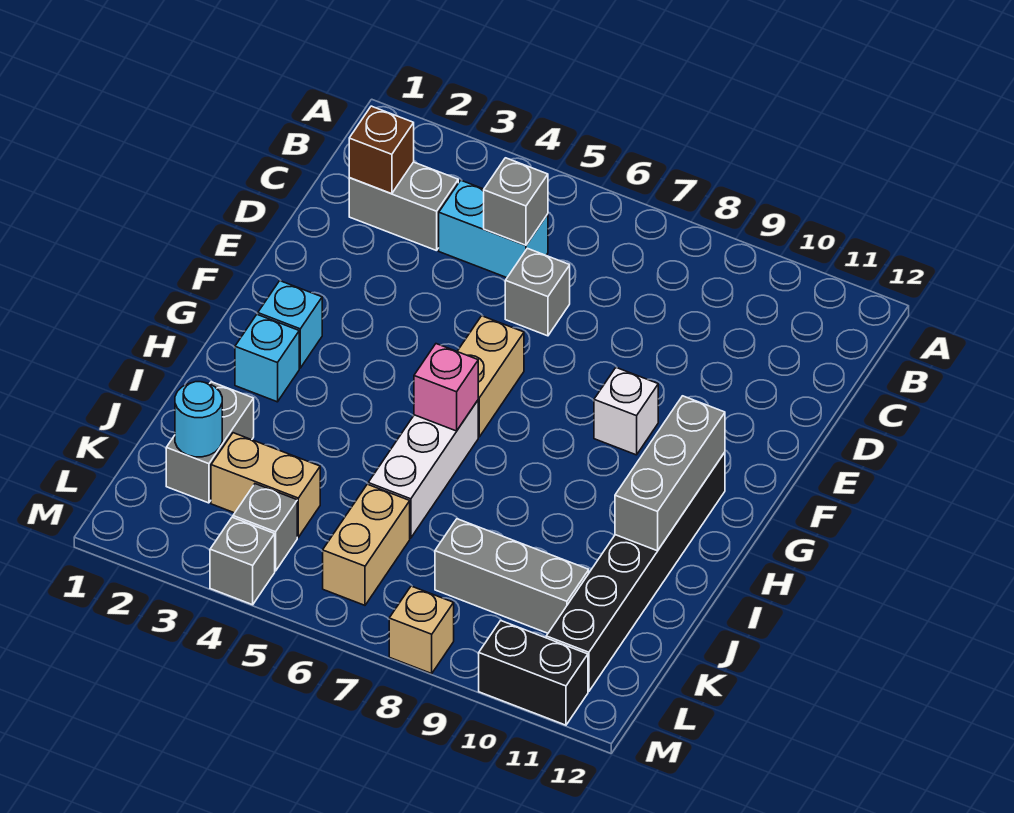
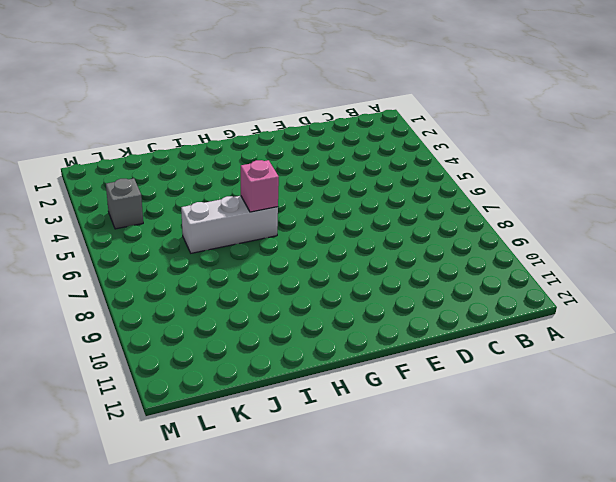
none -> grey brick C2:C3 level 1
none -> cyan brick C4:C5 level 1
none -> grey brick D6 level 1

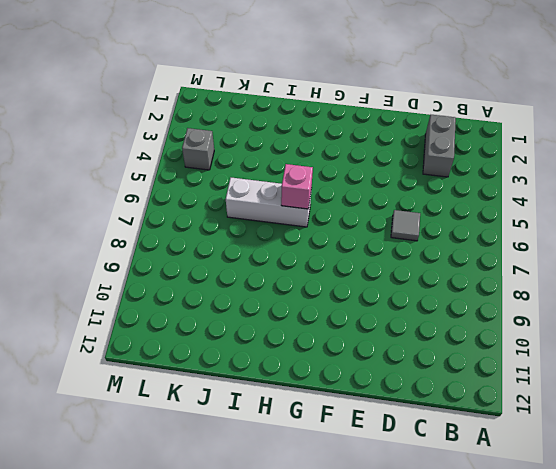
grey tile D6 level 1 -> grey brick D6 level 1
none -> cyan brick C4:C5 level 1
none -> tan brick F6:G6 level 1
none -> white brick F9 level 1

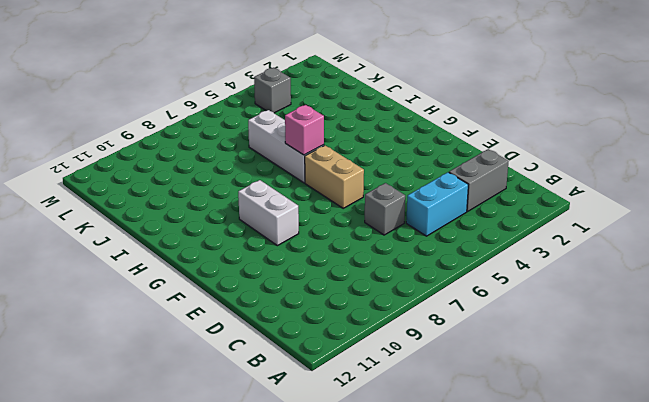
white brick F9:G9 level 1 -> white brick F9 level 1
none -> cyan brick G2 level 1
none -> black brick G11:L11 level 1
none -> cyan brick H2 level 1

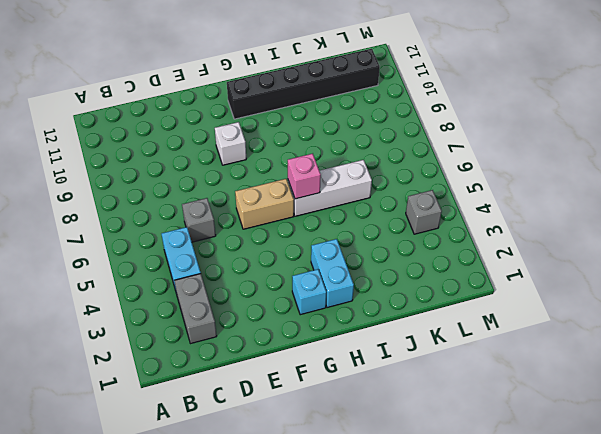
cyan brick H2:H3 level 1 -> cyan brick H2 level 1
none -> grey brick J2:K2 level 1
none -> tan brick K3:K4 level 1
none -> tan brick K6:L6 level 1

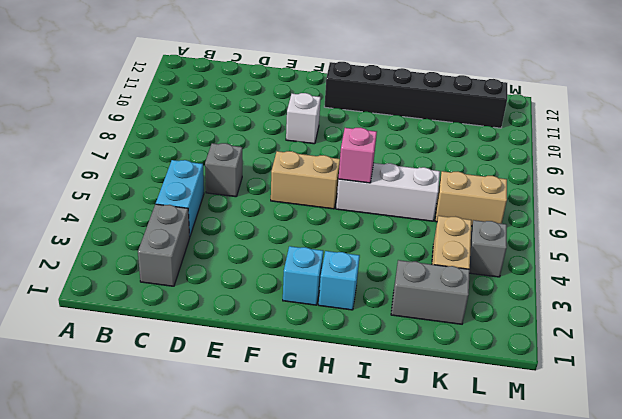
none -> grey brick K8:K10 level 1
none -> grey brick M4 level 1
none -> tan brick M8 level 1

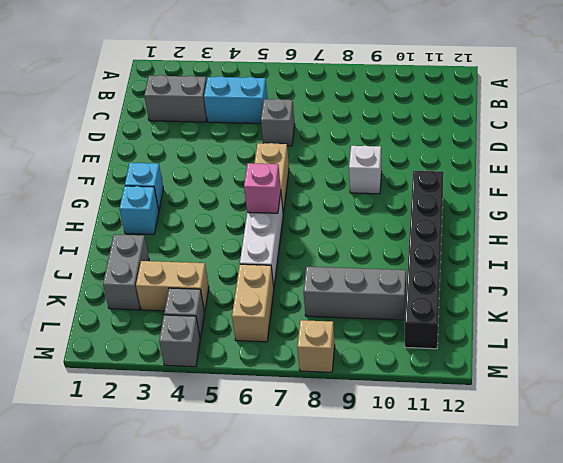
none -> black brick M10:M11 level 1
none -> brown brick C2 level 2
none -> grey brick C5 level 2

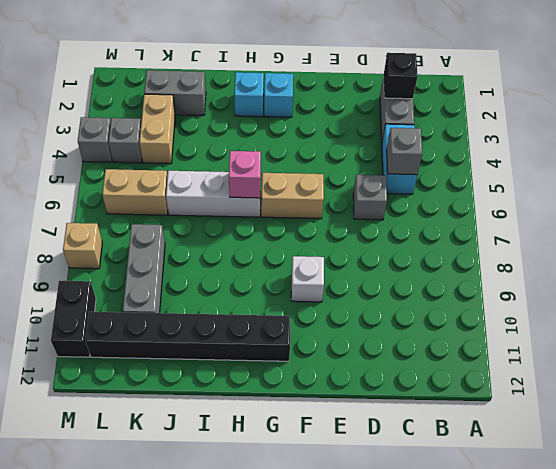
black brick C2 level 2 -> brown brick C2 level 2
none -> grey brick G11:I11 level 2
none -> cyan round brick K2 level 2

